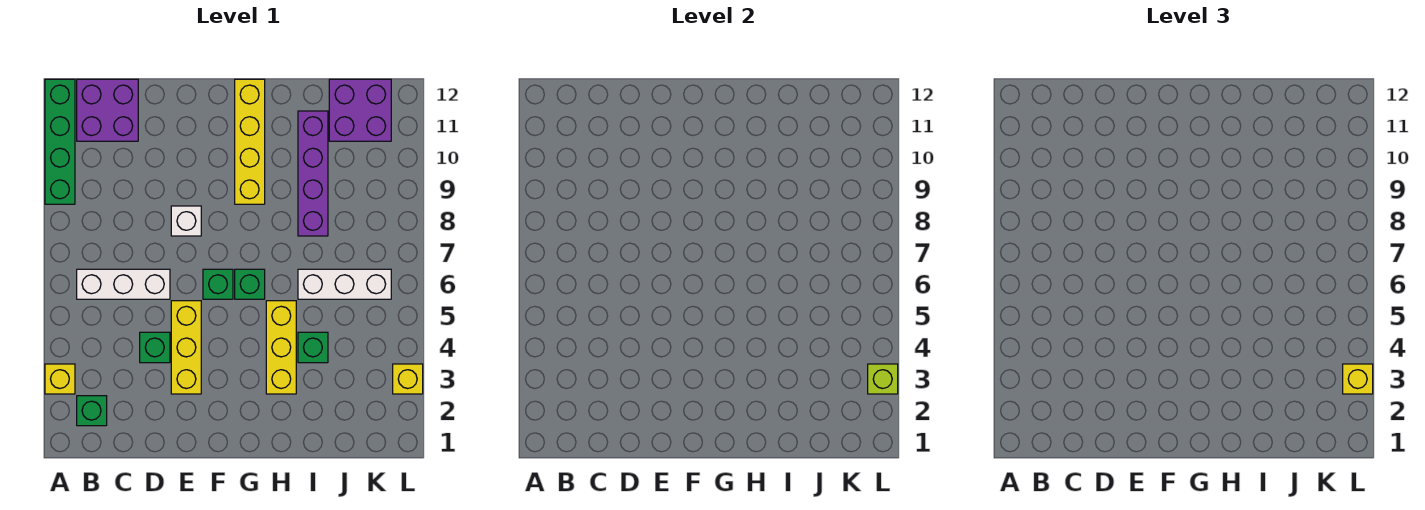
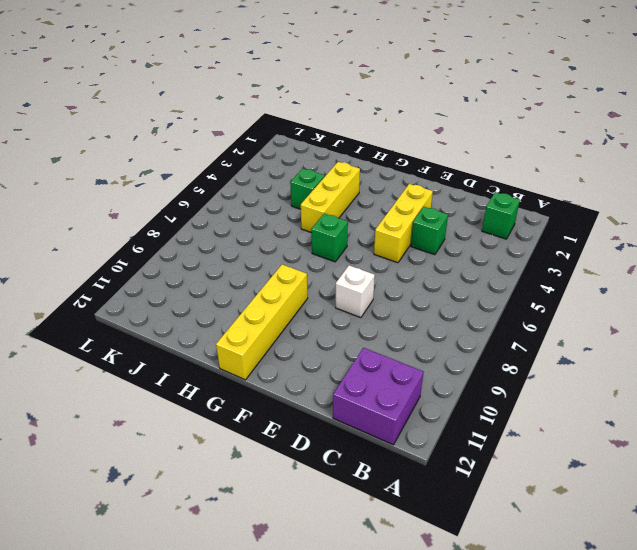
none -> yellow brick A3 level 1
none -> green brick A9:A12 level 1
none -> white brick B6:D6 level 1

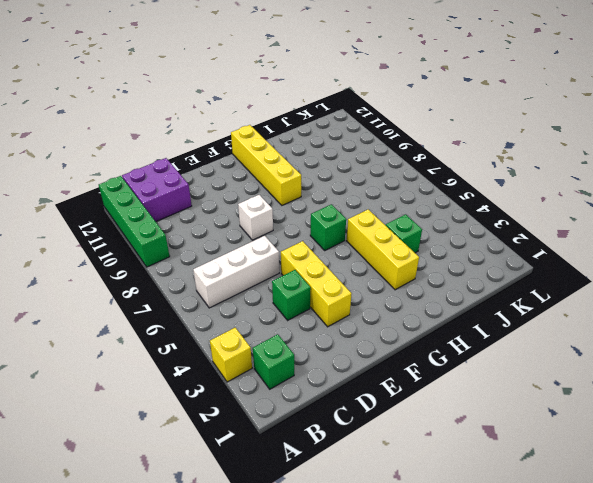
none -> green brick F6 level 1
none -> white brick I6:K6 level 1
none -> purple brick I8:I11 level 1

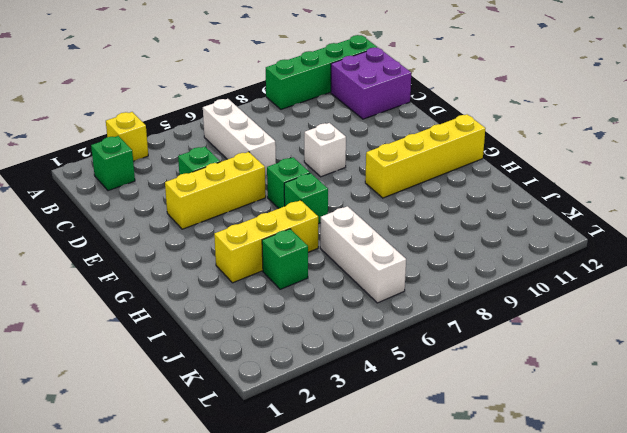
none -> purple brick I8:I11 level 1
none -> purple brick J11:K12 level 1
none -> yellow brick L3 level 1

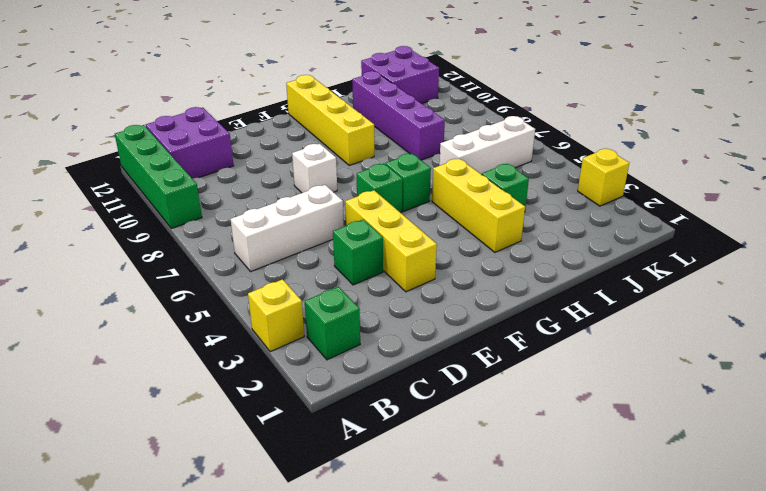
none -> lime brick L3 level 2
none -> yellow brick L3 level 3

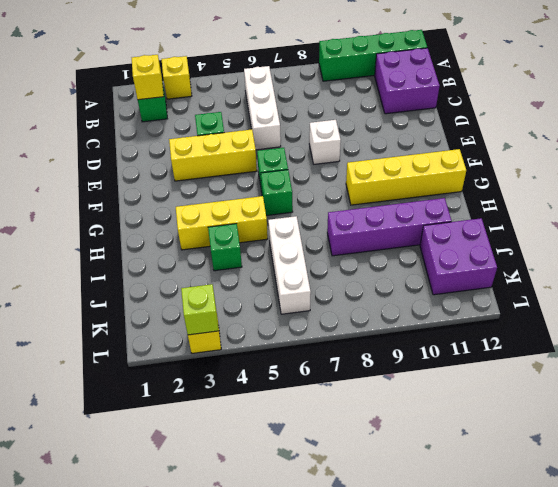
yellow brick B2 level 2 -> yellow brick L3 level 3

